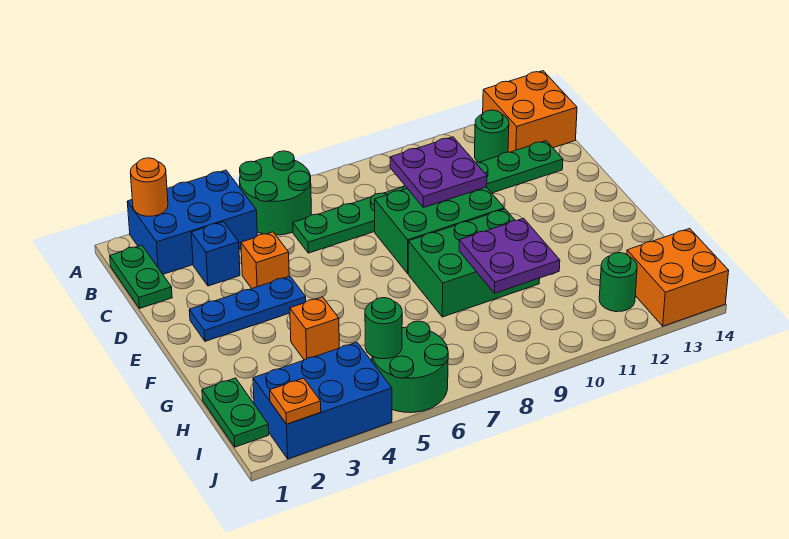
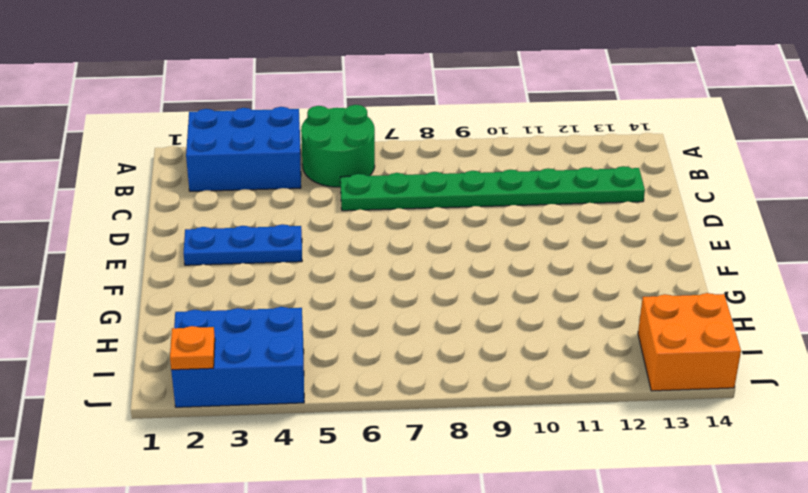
none -> orange brick A13:B14 level 1
none -> green plate B1:C1 level 1
none -> green round brick B12 level 1

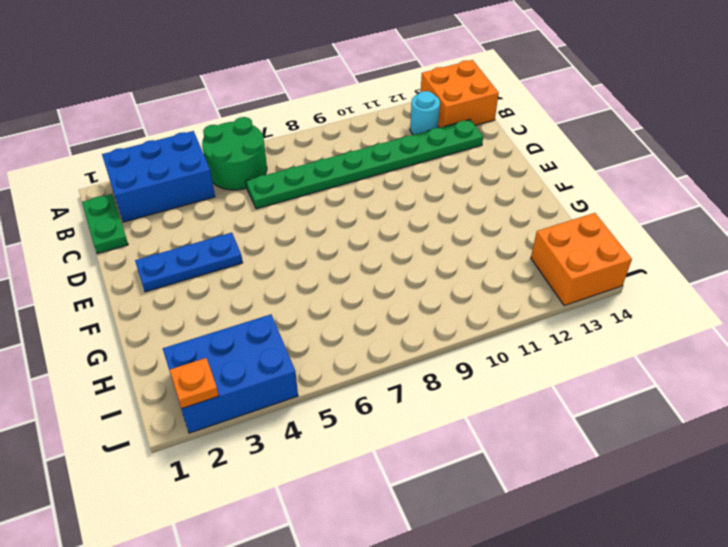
cyan round brick B12 level 1 -> green round brick B12 level 1
none -> blue brick C3 level 1
none -> orange brick D4 level 1
none -> green brick D8:E10 level 1

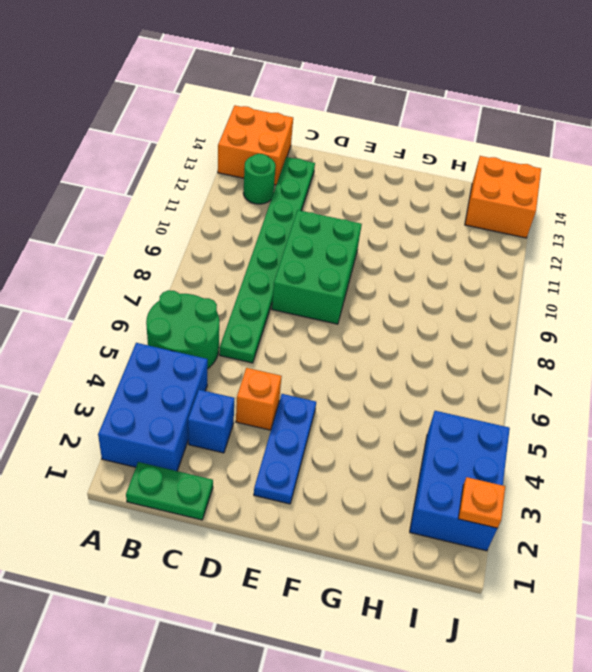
none -> green brick F8:G10 level 1
none -> orange brick G4 level 1
none -> green plate H1:I1 level 1

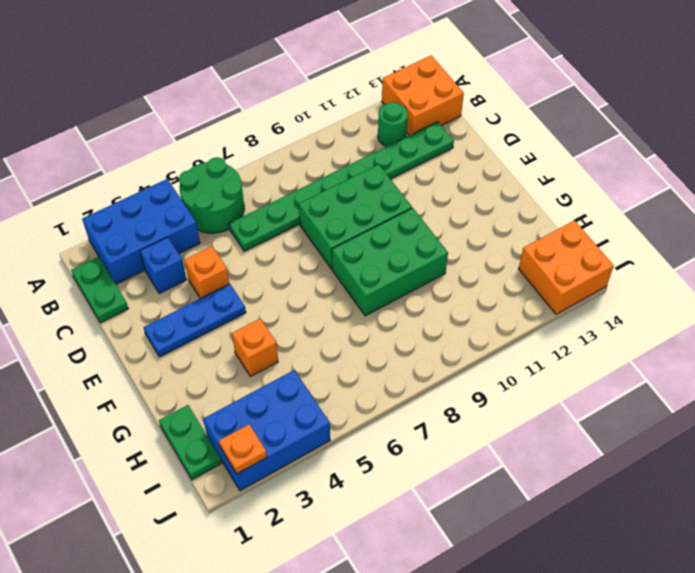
none -> green round brick I5:J6 level 1
none -> green round brick I12 level 1
none -> orange round brick A2 level 2

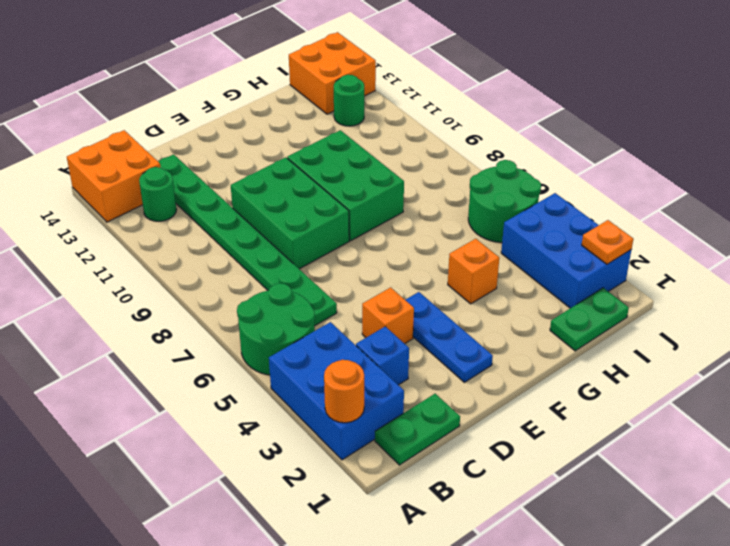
none -> purple plate C9:D10 level 2
none -> purple plate G9:H10 level 2
none -> green round brick I5 level 2

